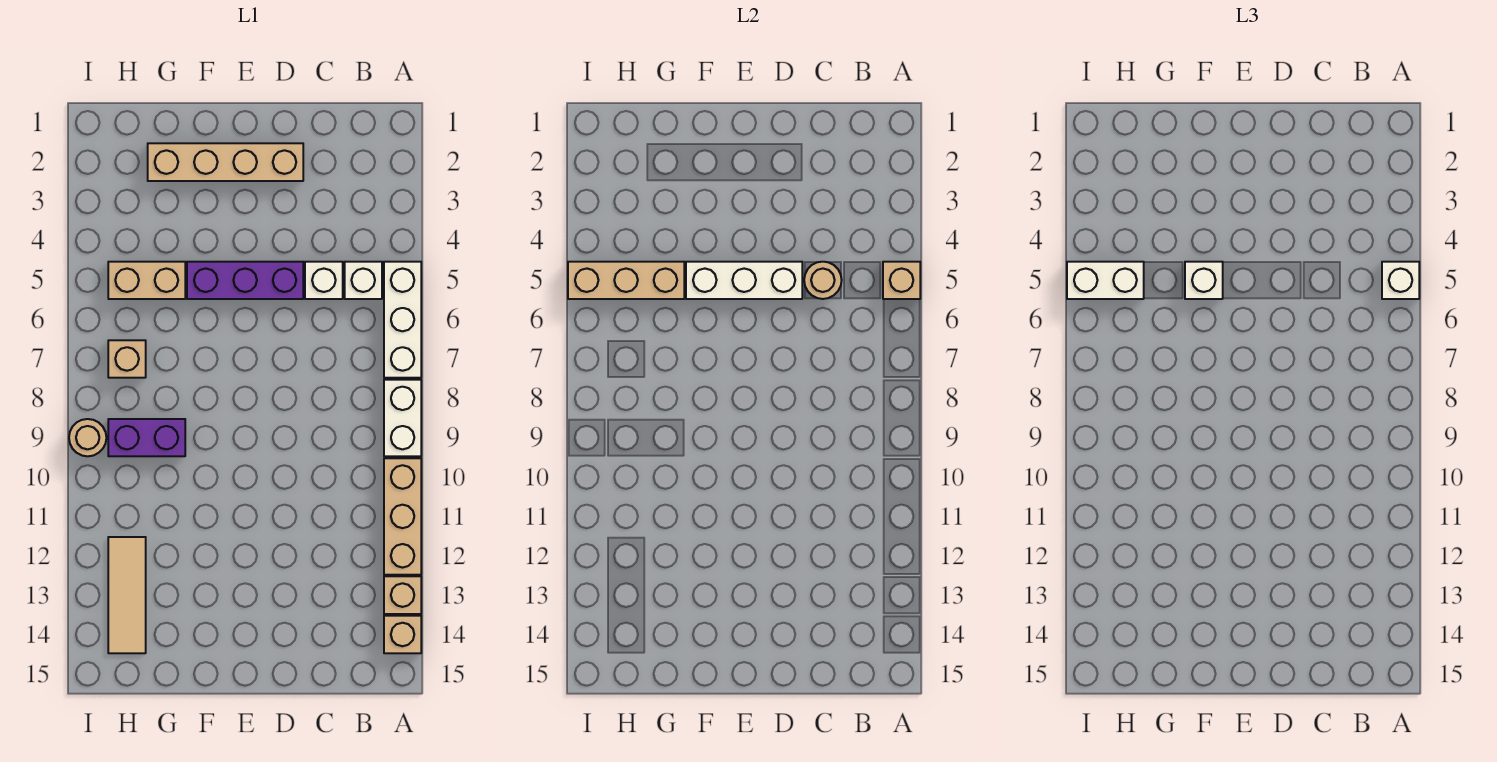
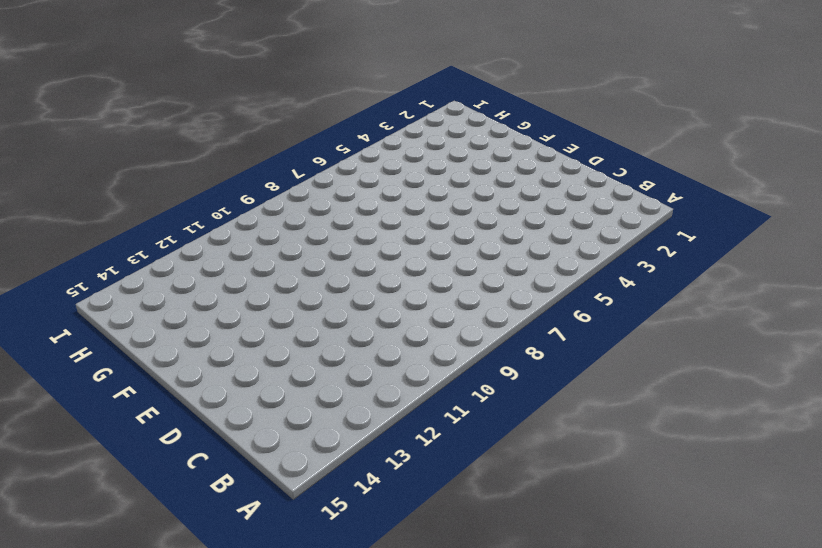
none -> white brick A5:A7 level 1
none -> white brick A8:A9 level 1
none -> tan brick A10:A12 level 1

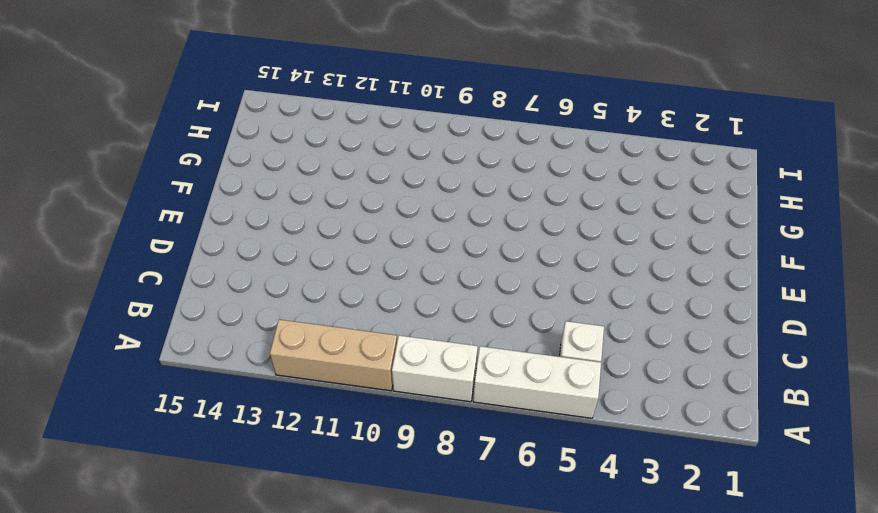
none -> tan brick A13 level 1
none -> tan brick A14 level 1
none -> white brick C5 level 1

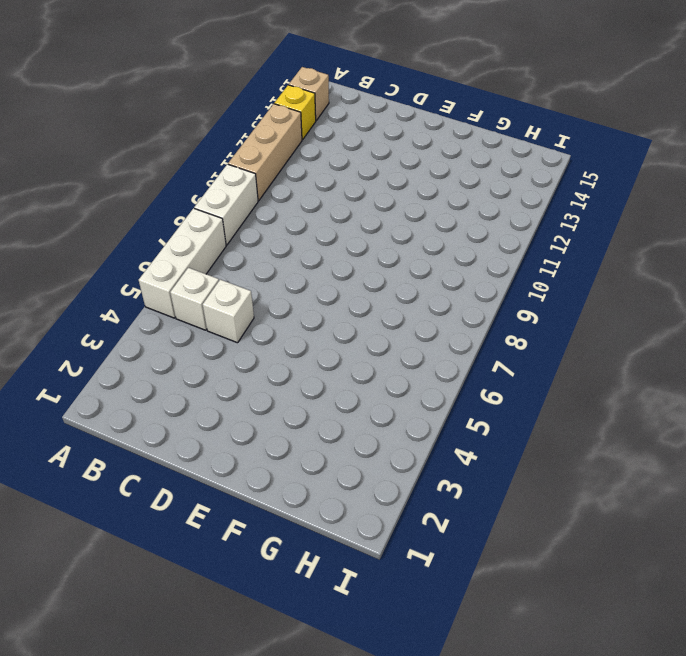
yellow brick A13 level 1 -> tan brick A13 level 1
none -> tan brick D2:G2 level 1
none -> purple brick D5:F5 level 1
none -> tan brick G5:H5 level 1

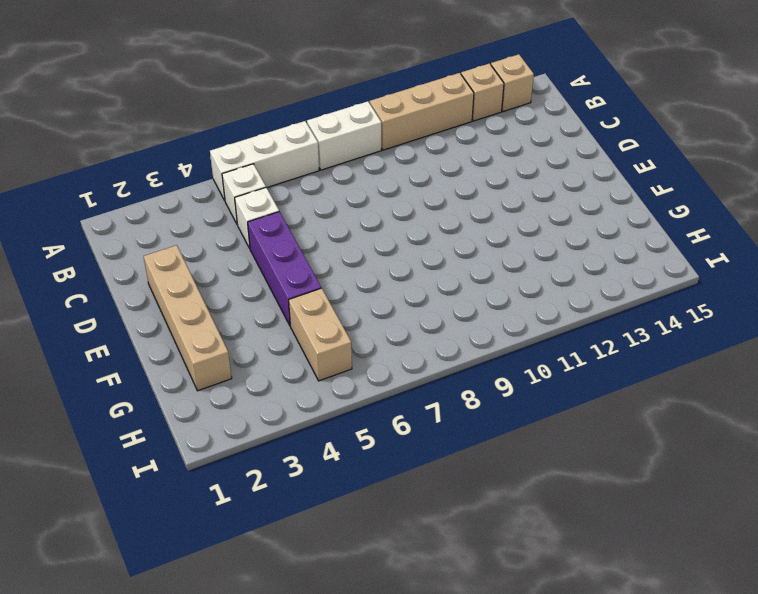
none -> purple brick G9:H9 level 1
none -> tan brick H7 level 1
none -> tan tile H12:H14 level 1

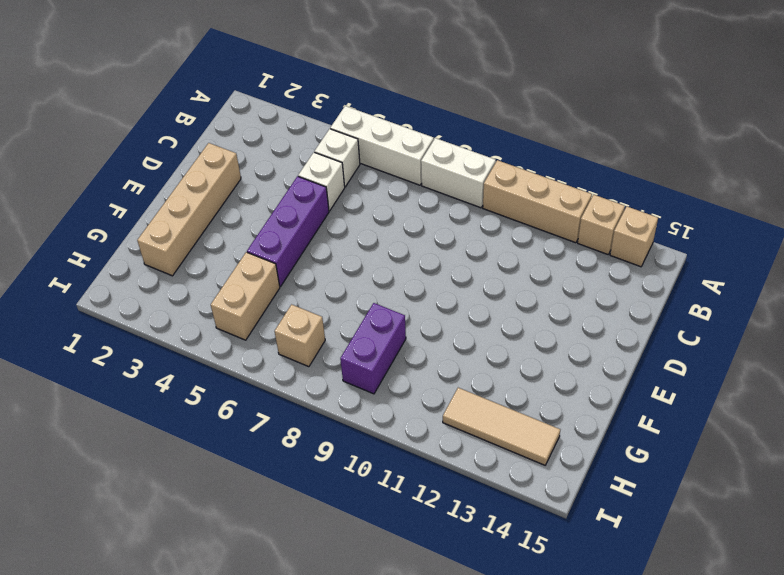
none -> tan round brick I9 level 1
none -> tan brick A5 level 2
none -> tan round brick C5 level 2

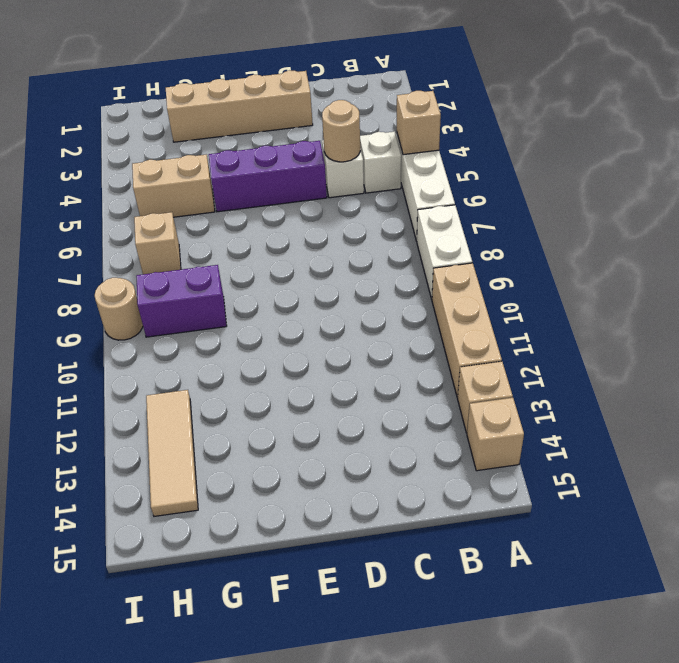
none -> white brick D5:F5 level 2
none -> tan brick G5:I5 level 2
none -> white brick A5 level 3

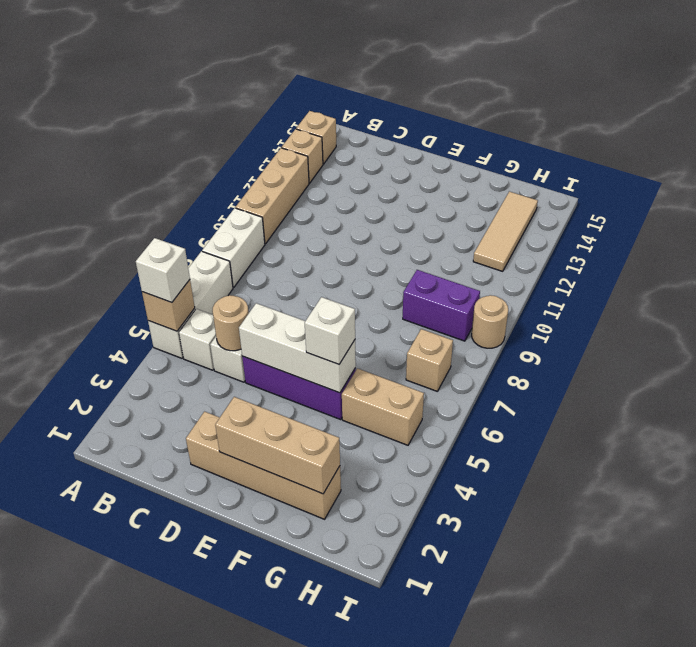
tan brick E2:G2 level 2 -> tan brick G5:I5 level 2
none -> white brick H5:I5 level 3

